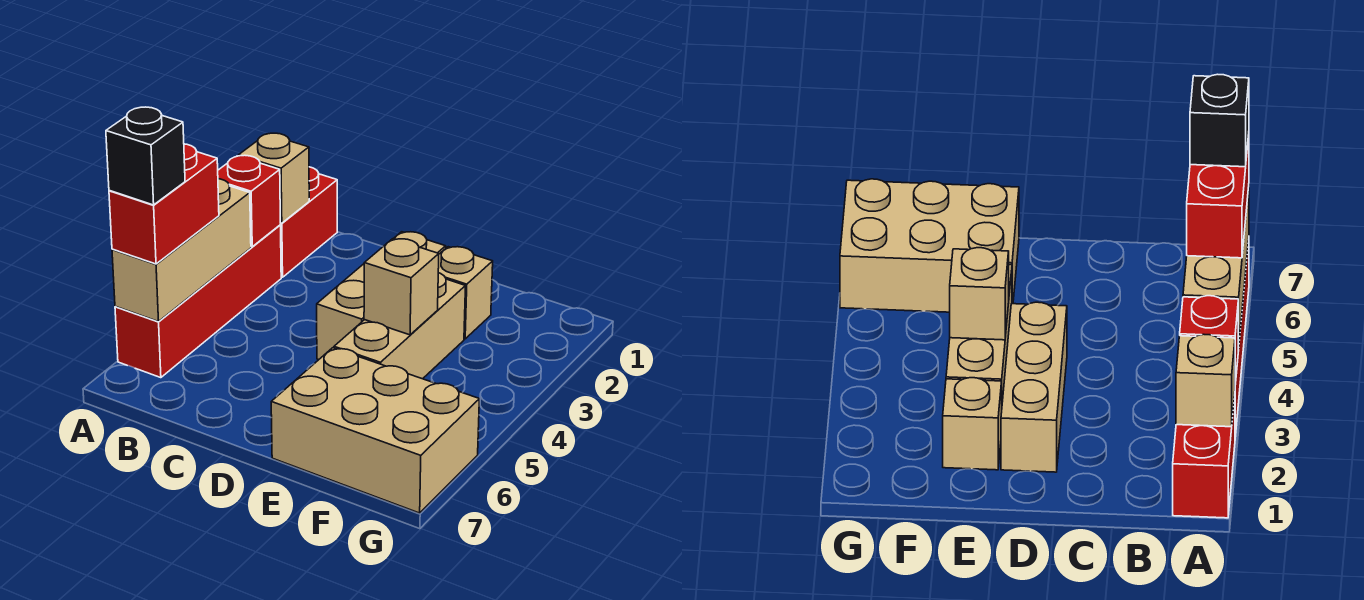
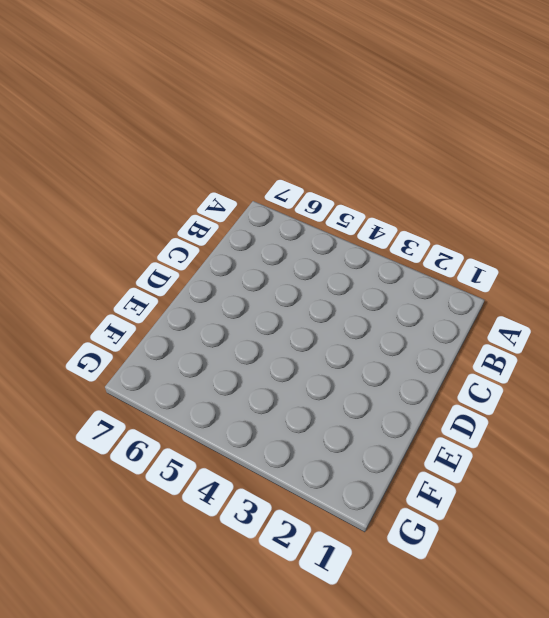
none -> red brick A1:A2 level 1
none -> red brick A3:A6 level 1
none -> tan brick D2:D4 level 1

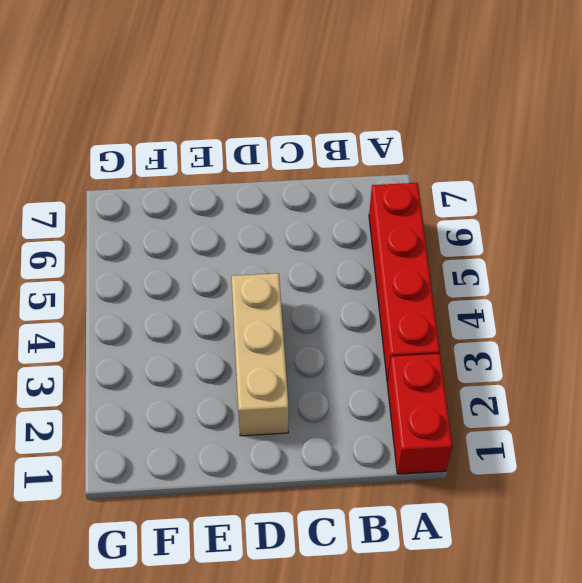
none -> tan brick E2 level 1
none -> tan brick E3:E5 level 1
none -> tan brick E6:G7 level 1

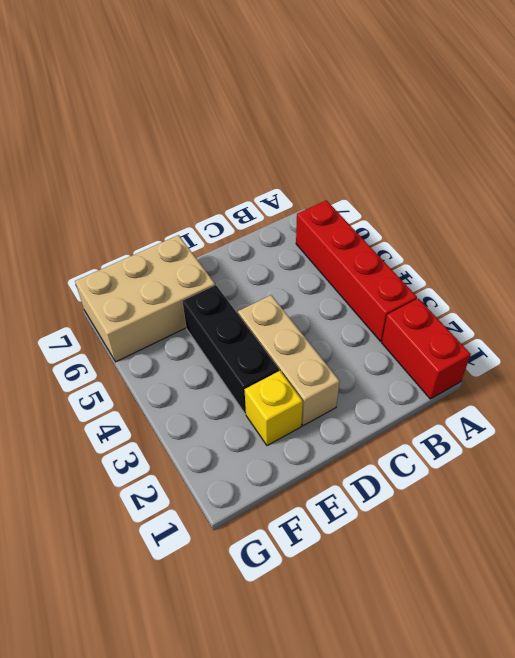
yellow brick E2 level 1 -> tan brick E2 level 1
black brick E3:E5 level 1 -> tan brick E3:E5 level 1
none -> tan brick A2 level 2
none -> red brick A3 level 2
none -> tan brick A4:A6 level 2

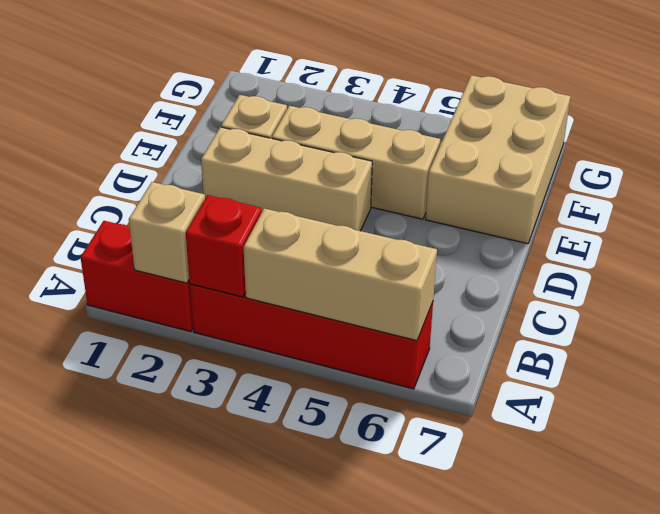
none -> tan brick E4 level 2
none -> red brick A5:A6 level 3
none -> black brick A6 level 4

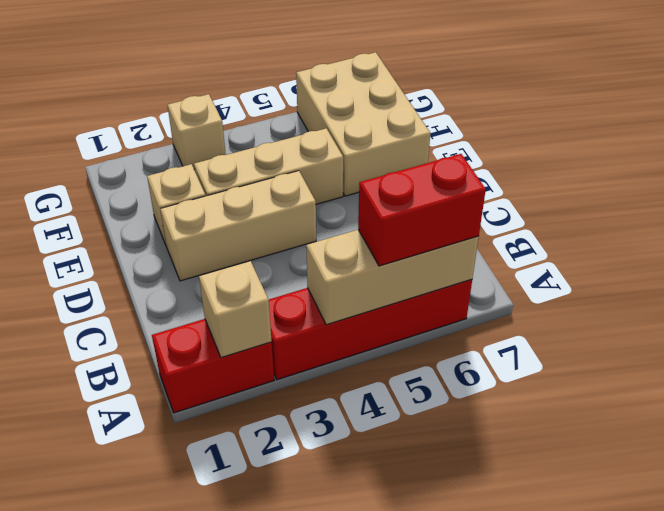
tan brick G3 level 1 -> tan brick E4 level 2
none -> red brick A3 level 2
none -> black brick A6 level 4

